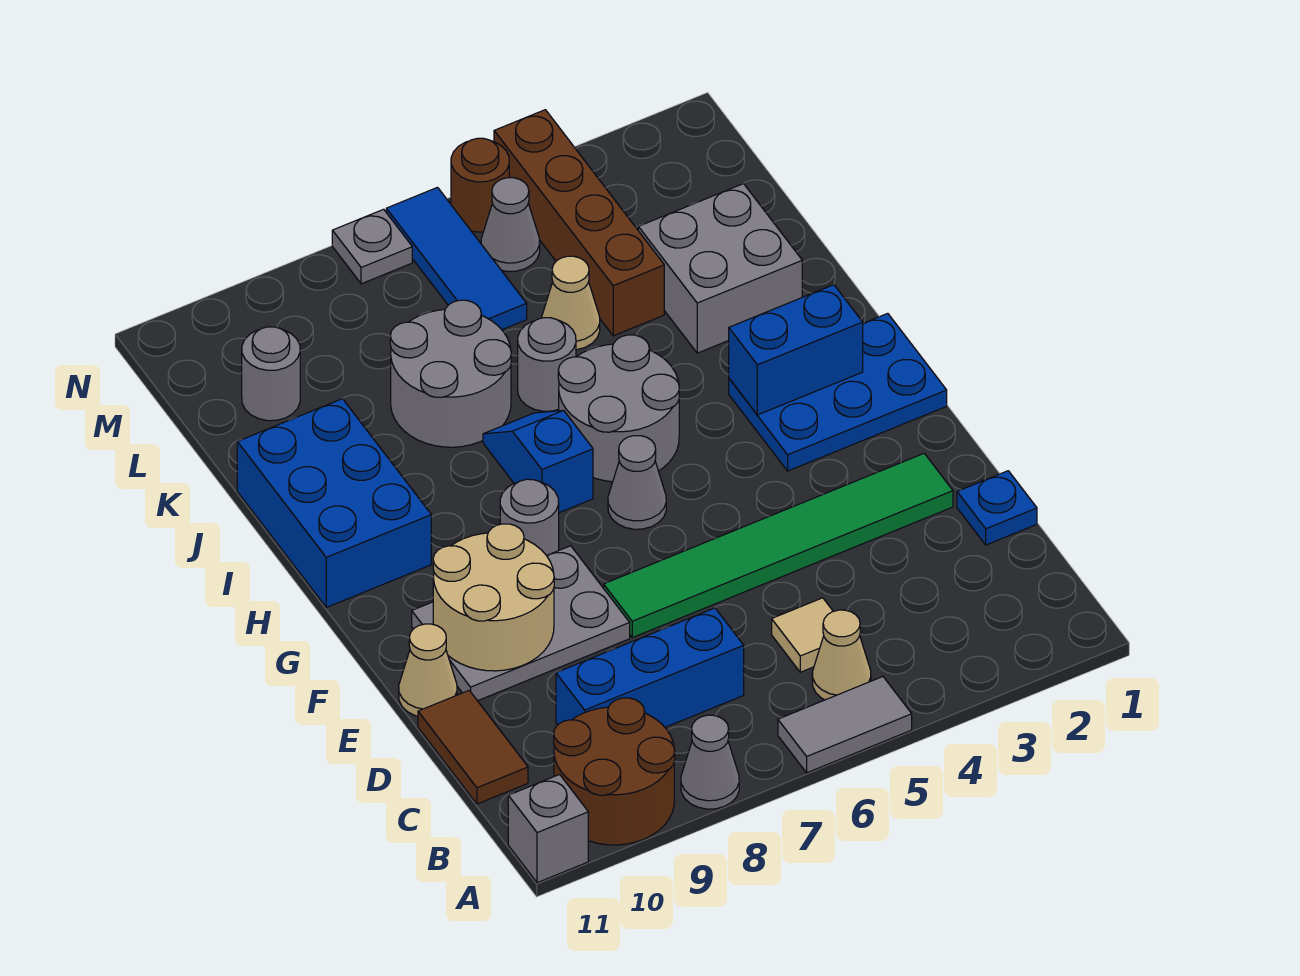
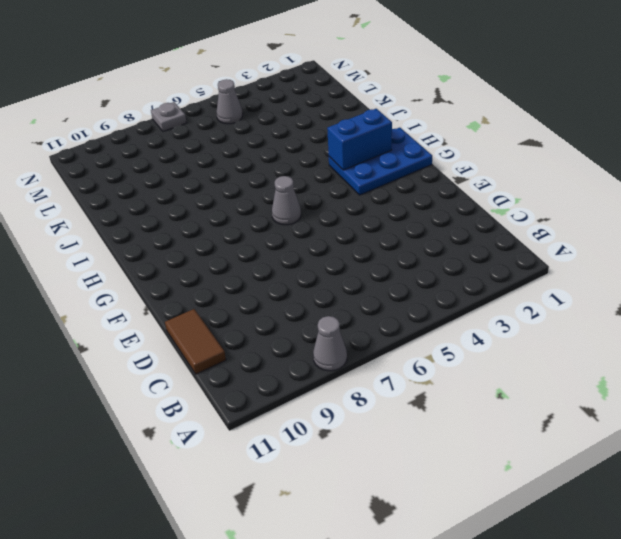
none -> grey tile A5:A6 level 1
none -> brown round brick A9:B10 level 1
none -> grey brick A11 level 1
none -> tan cone B5 level 1

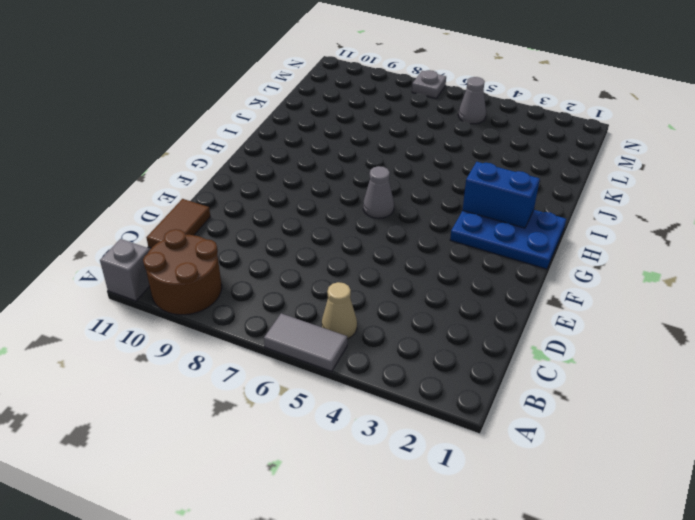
none -> grey cone A8 level 1
none -> tan tile C5 level 1
none -> blue brick C7:C9 level 1
none -> blue plate D1 level 1

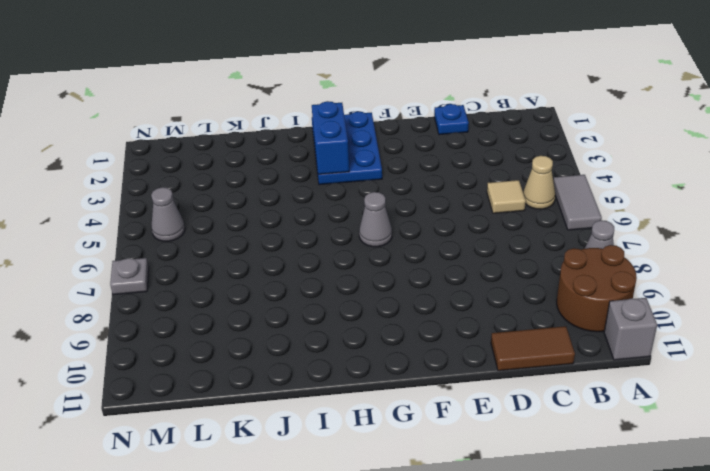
none -> blue brick C7:C9 level 1
none -> green tile E2:E7 level 1
none -> grey plate E8:F10 level 1
none -> tan cone E11 level 1

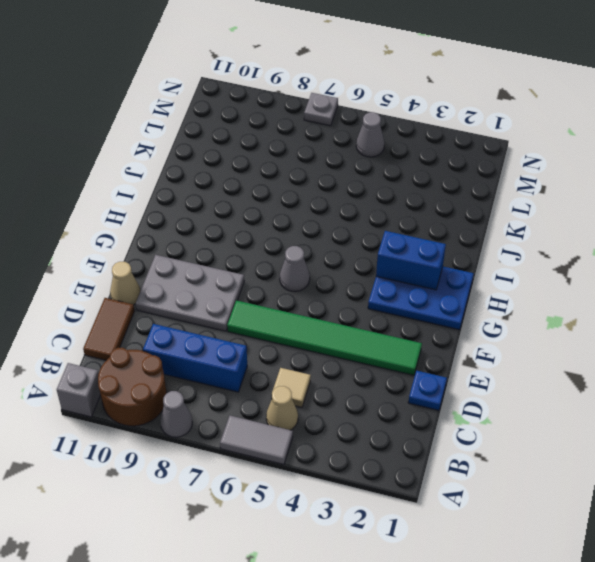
none -> grey round brick G8 level 1
none -> grey round brick H5:I6 level 1
none -> blue slope H7:I7 level 1 top H
none -> blue brick H10:J11 level 1

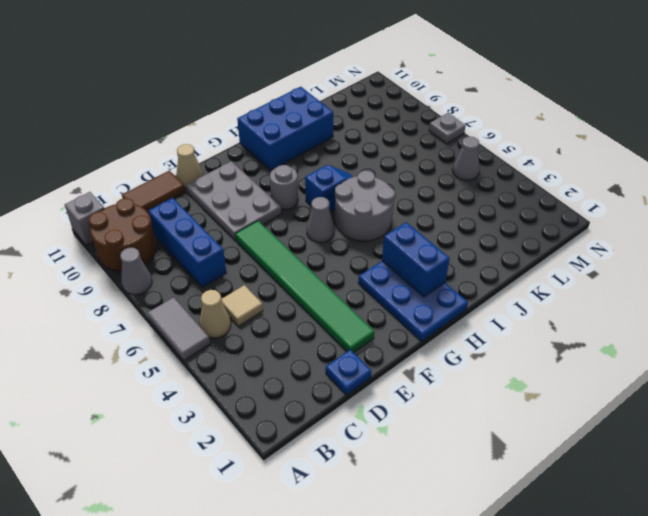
none -> grey brick J2:K3 level 1
none -> grey round brick J6 level 1
none -> grey round brick J7:K8 level 1
none -> brown brick K4:N4 level 1

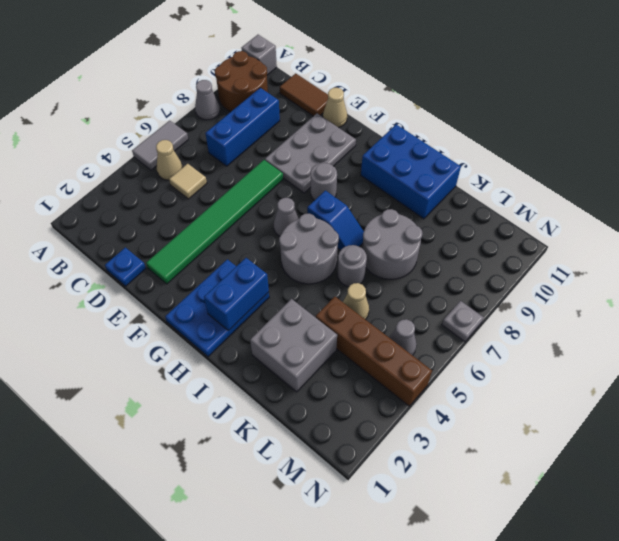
none -> blue tile L6:N6 level 1
none -> grey round brick L10 level 1
none -> brown round brick N5 level 1
none -> tan round brick E9:F10 level 2

